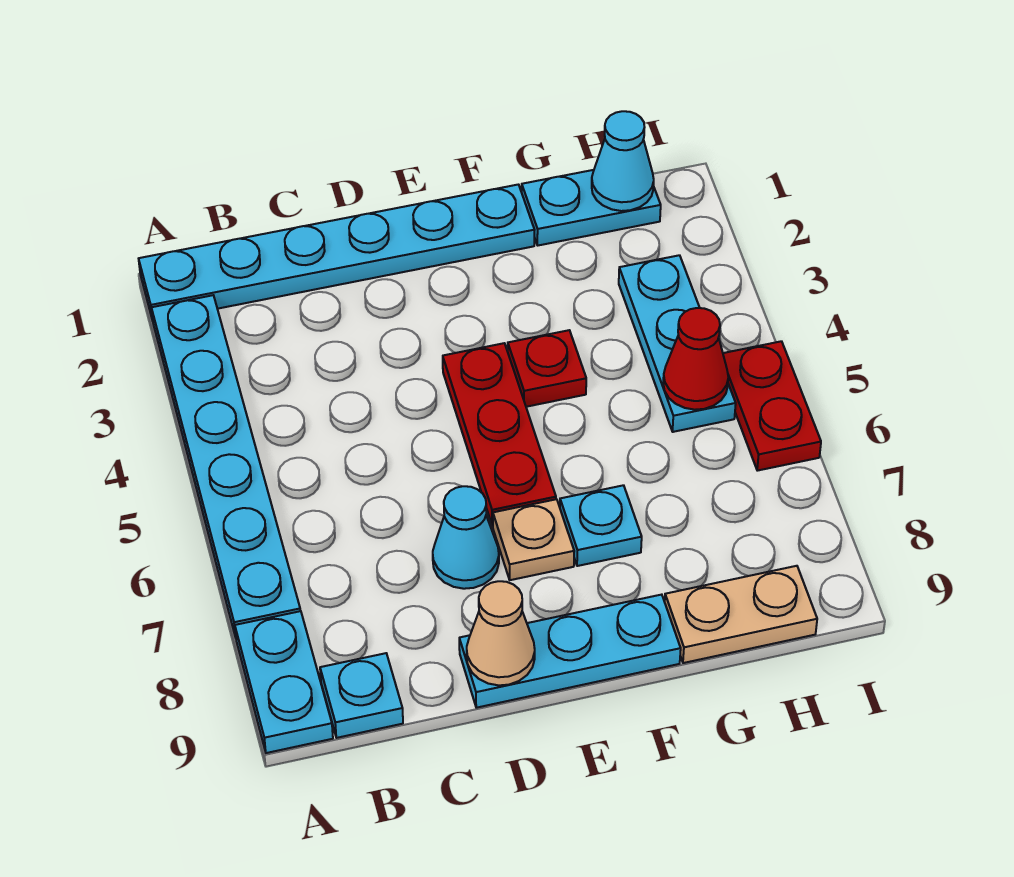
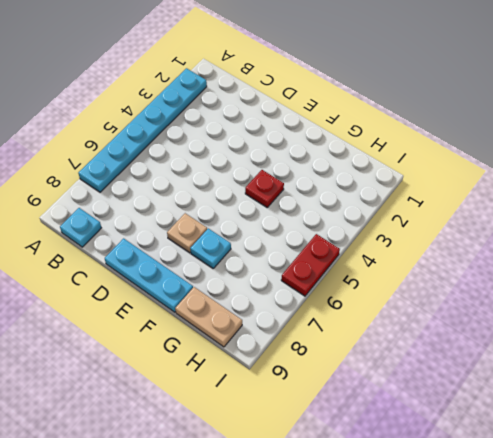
none -> cyan plate A1:F1 level 1
none -> cyan plate A8:A9 level 1
none -> cyan cone D7 level 1

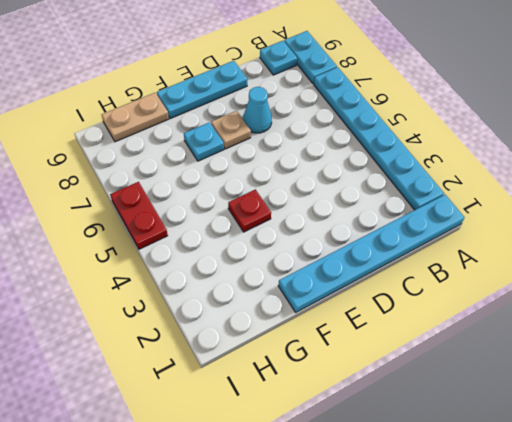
none -> red plate E4:E6 level 1
none -> cyan plate G1:H1 level 1
none -> cyan plate H3:H5 level 1

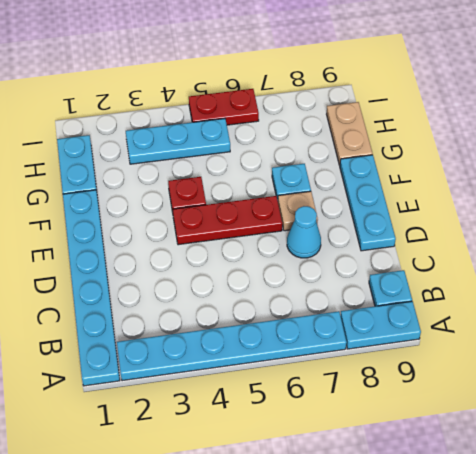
none -> tan cone D9 level 2
none -> cyan cone H1 level 2
none -> red cone H5 level 2

